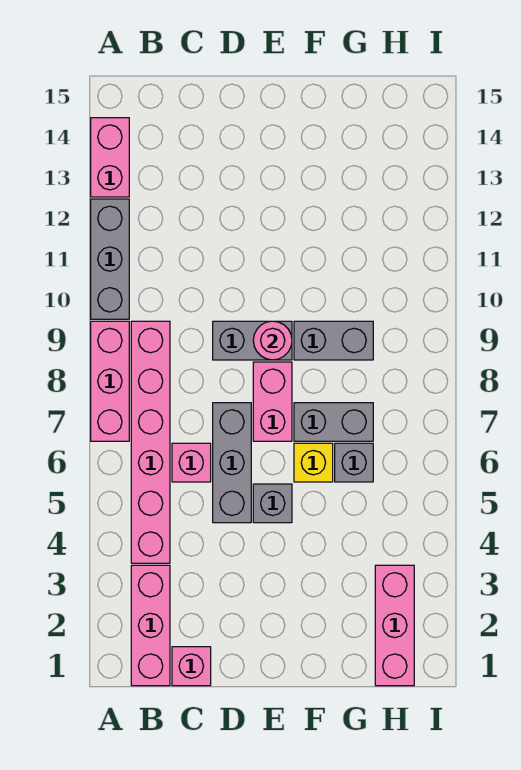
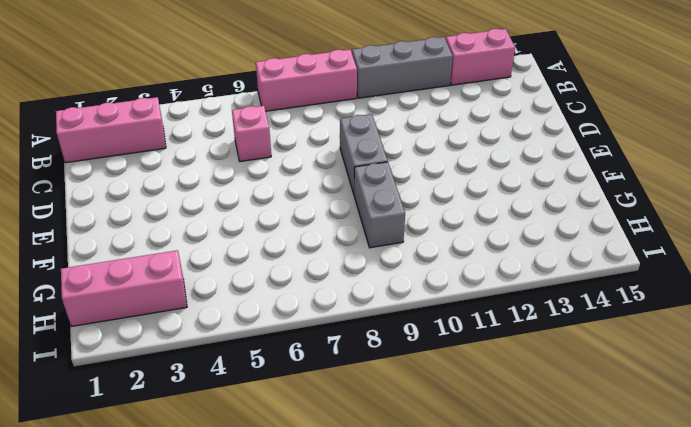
none -> pink brick B4:B9 level 1
none -> pink brick C1 level 1
none -> grey brick D5:D7 level 1

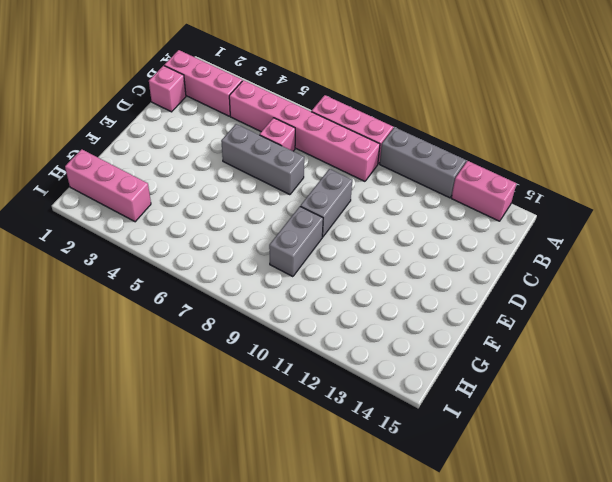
none -> grey brick E5 level 1
none -> pink brick E7:E8 level 1
none -> yellow brick F6 level 1

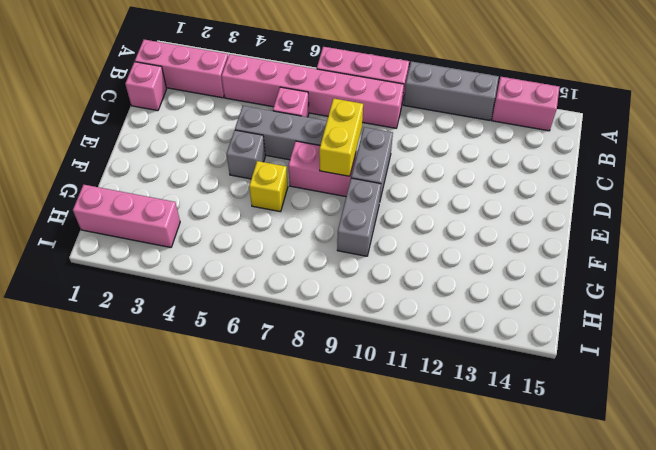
yellow brick D8:E8 level 2 -> none
none -> grey brick F7:G7 level 1
none -> grey brick G6 level 1
none -> pink round brick E9 level 2

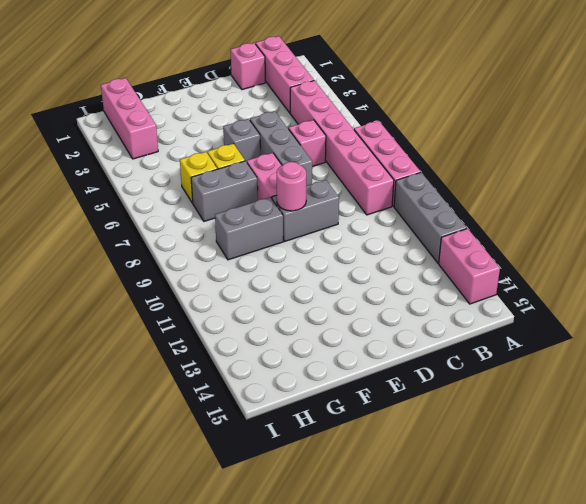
yellow brick G6 level 1 -> grey brick G6 level 1

